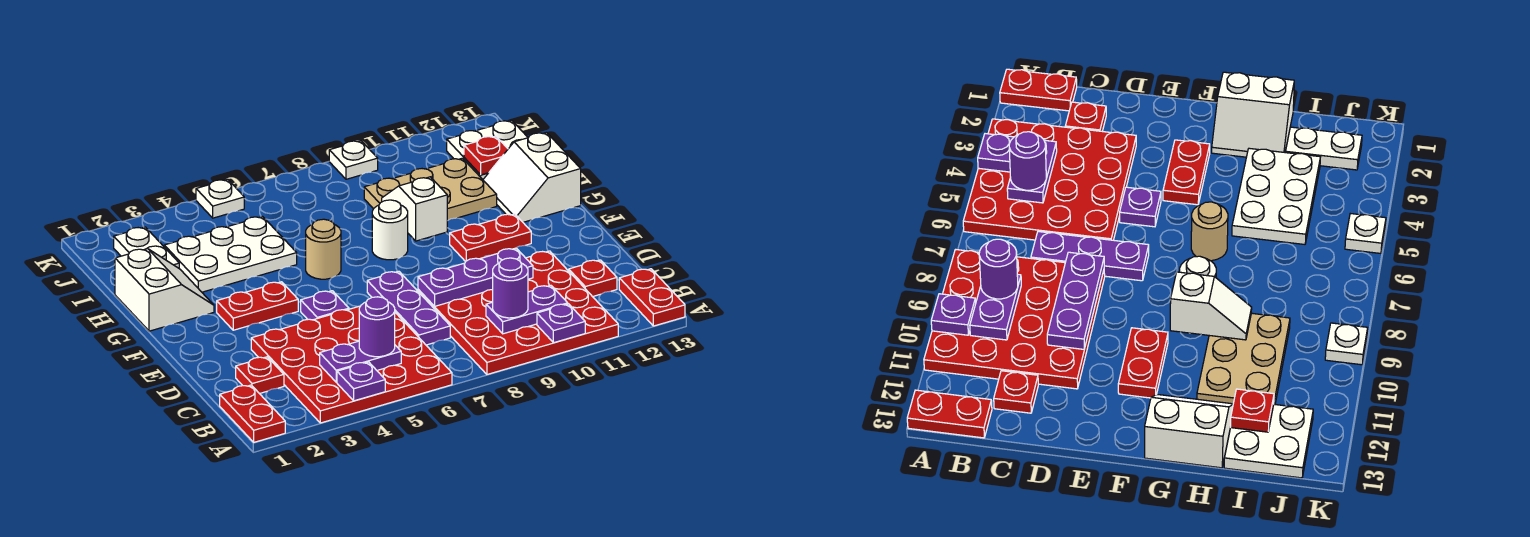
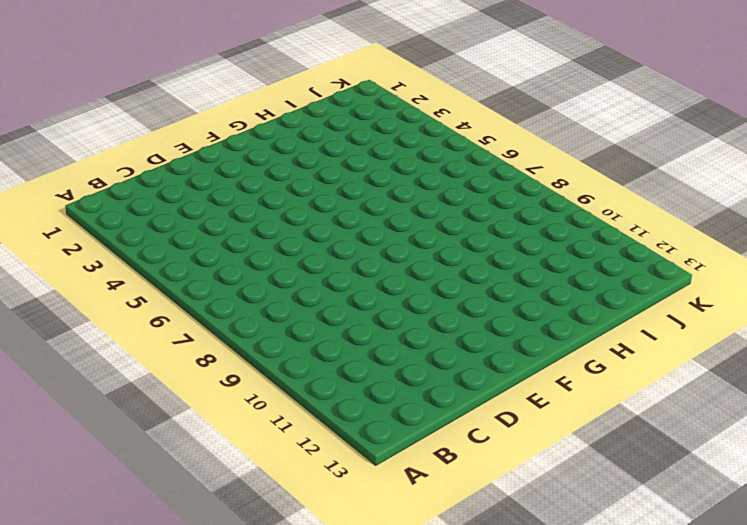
none -> red plate A1:B1 level 1
none -> red plate A3:D6 level 1
none -> red plate A8:D11 level 1

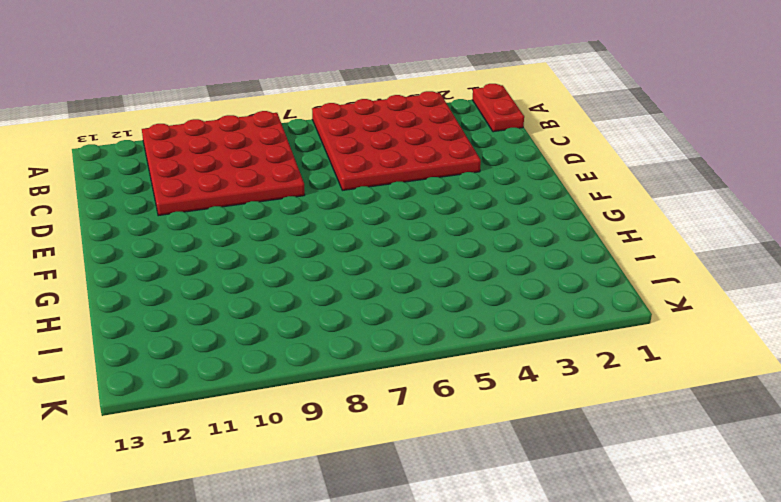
none -> red plate A13:B13 level 1
none -> red plate C2 level 1
none -> purple plate C7:E7 level 1

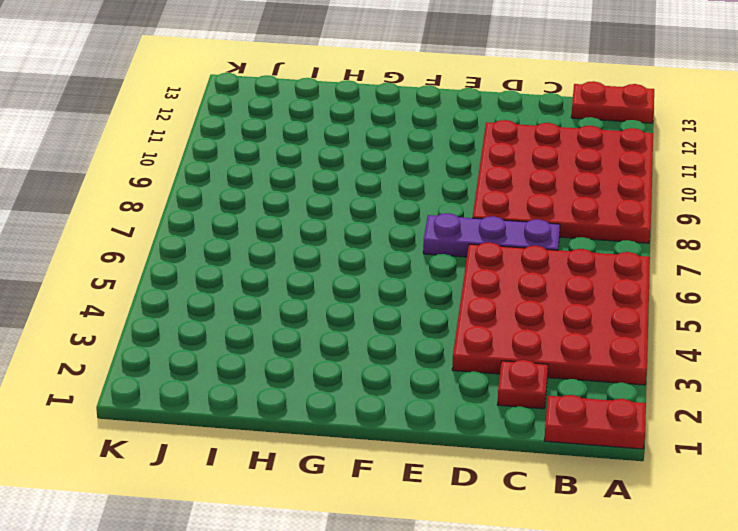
none -> red plate C12 level 1
none -> purple plate E5 level 1
none -> red plate F3:F4 level 1

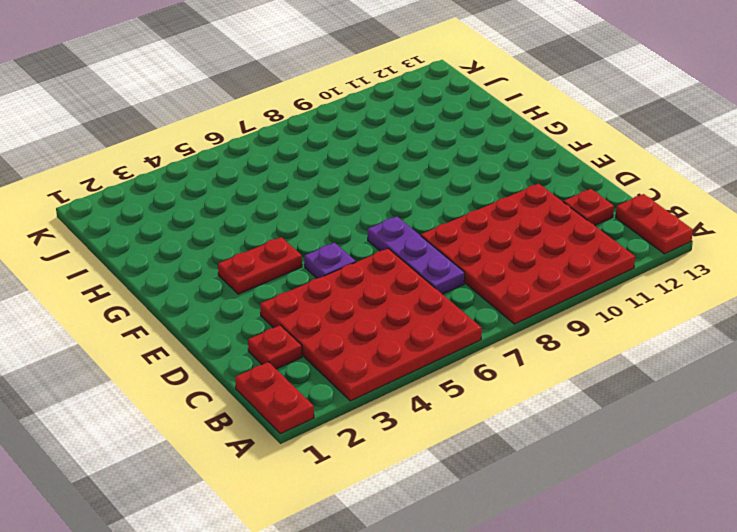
none -> red plate F10:F11 level 1
none -> white slope G1:H2 level 1 top 1
none -> tan round brick G6 level 1

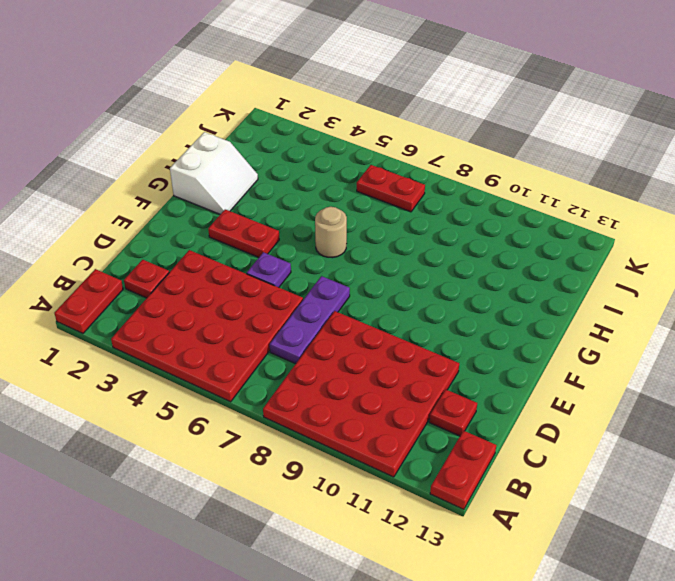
red plate J6:J7 level 1 -> red plate F10:F11 level 1
none -> white round brick G8 level 1
none -> white slope G12:H13 level 1 top 13
none -> white plate H3:I5 level 1

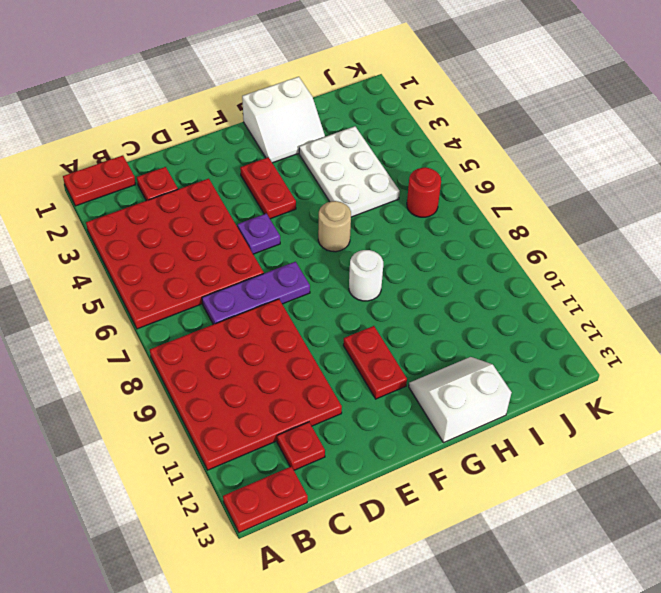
red round brick J6 level 1 -> none
none -> tan plate H9:I11 level 1
none -> white plate I2:J2 level 1
none -> white plate I12:J13 level 1

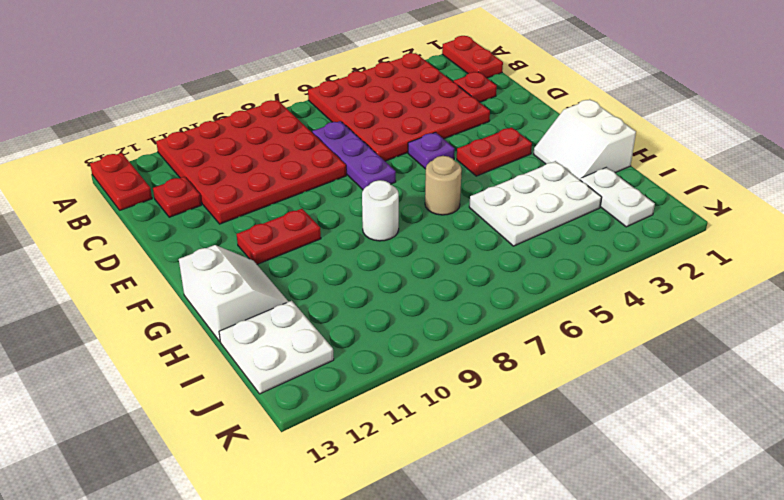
none -> tan plate H9:I11 level 1
none -> white plate K5 level 1
none -> white plate K9 level 1

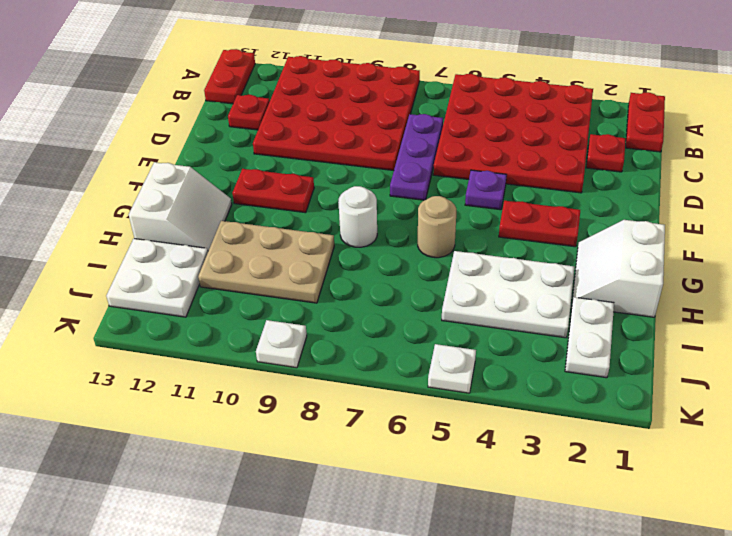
none -> purple plate A4 level 2
none -> purple plate A10 level 2
none -> purple plate B4:B5 level 2

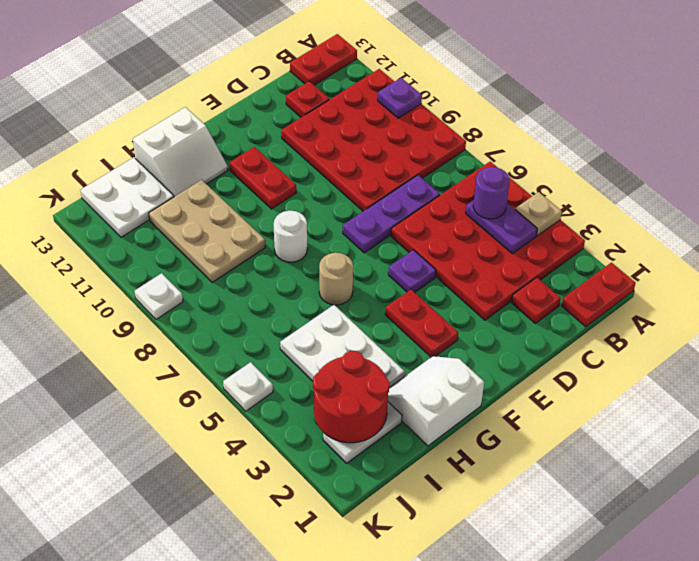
tan plate A4 level 2 -> purple plate A4 level 2
red round brick I2:J3 level 2 -> none
none -> purple plate B9:B10 level 2
none -> purple plate D8:D10 level 2
none -> white slope G9:H9 level 2 top G

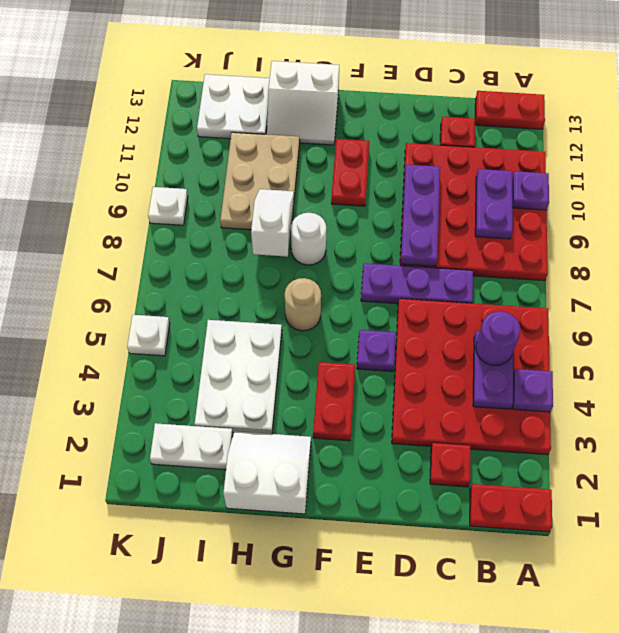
white slope H8:H9 level 2 top 8 -> white slope G9:H9 level 2 top G
none -> red plate I12 level 2
none -> purple round brick B9 level 3

